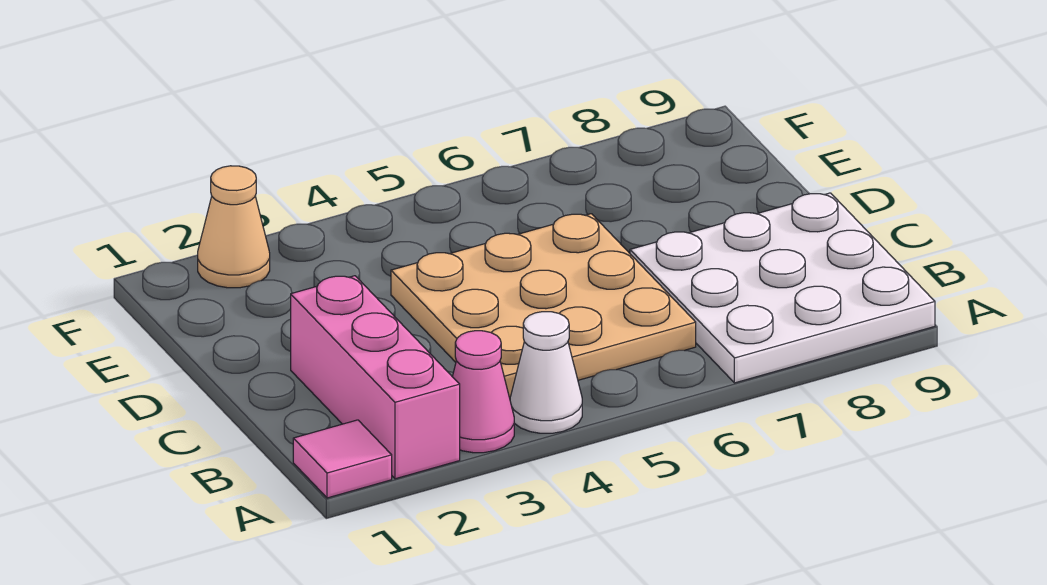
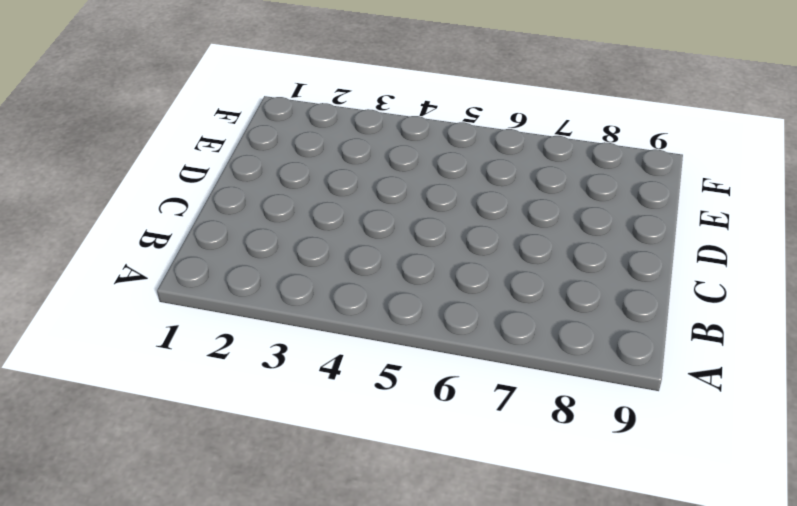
none -> pink tile A1 level 1
none -> pink brick A2:C2 level 1

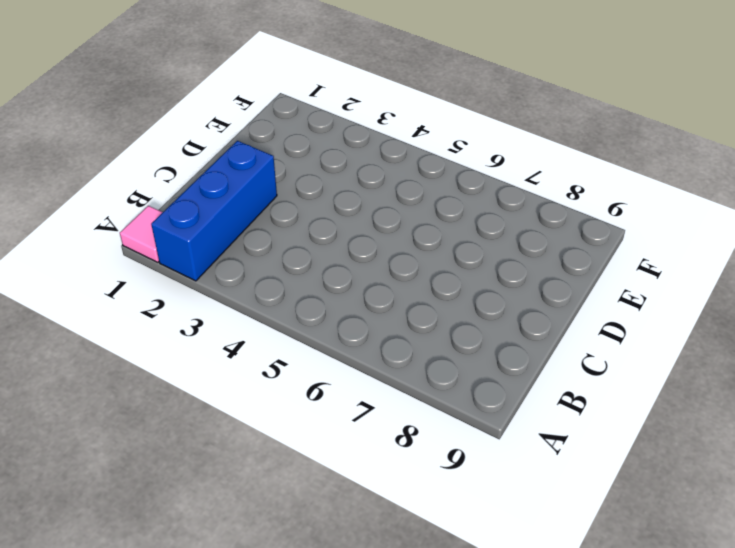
blue brick A2:C2 level 1 -> pink brick A2:C2 level 1
none -> pink cone A3 level 1
none -> white cone A4 level 1

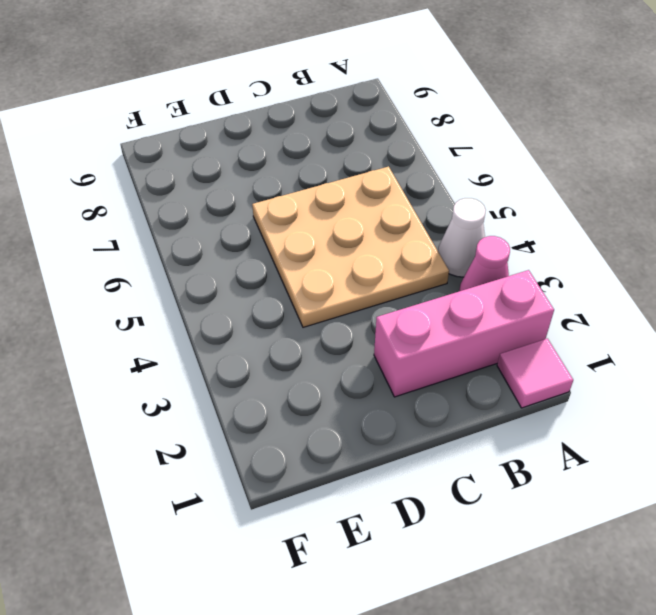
none -> white plate A7:C9 level 1
none -> tan cone F2 level 1

